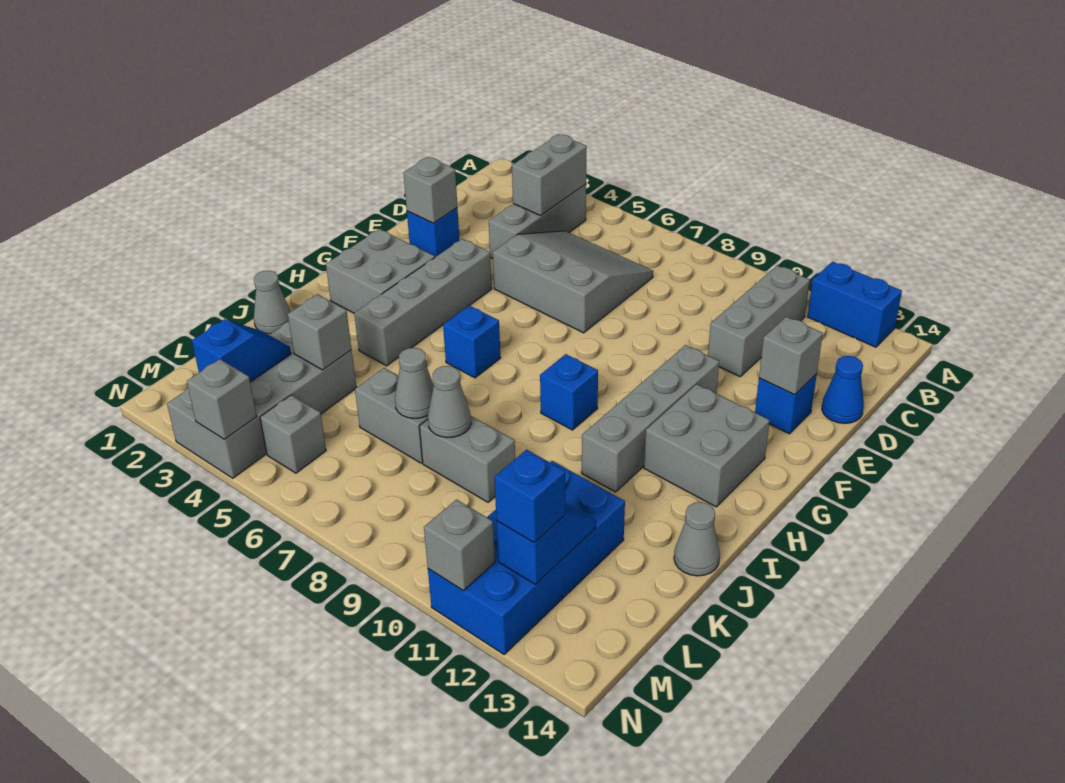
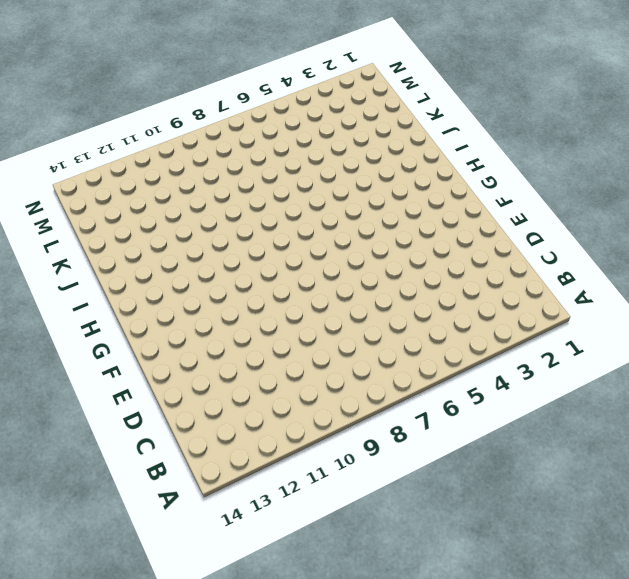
none -> blue brick A12:A13 level 1
none -> grey brick B4:D4 level 1
none -> grey brick B11:D11 level 1
none -> grey slope C5:E7 level 1 top E

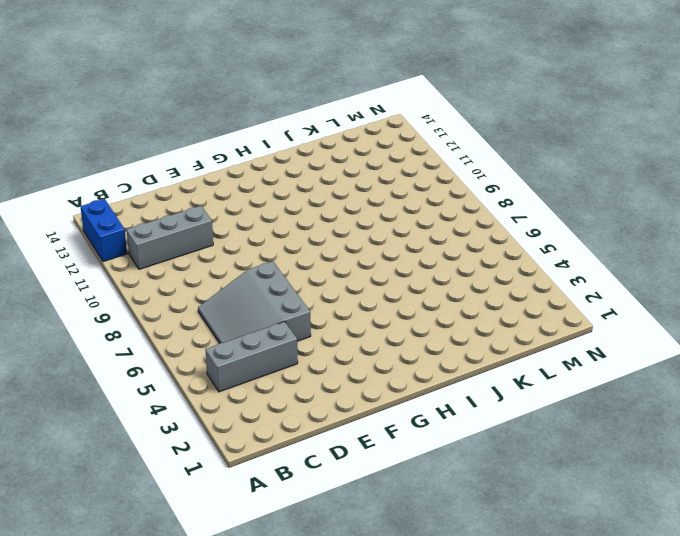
none -> blue cone D14 level 1
none -> blue brick E2 level 1
none -> blue brick E13 level 1
none -> grey brick F4:I4 level 1

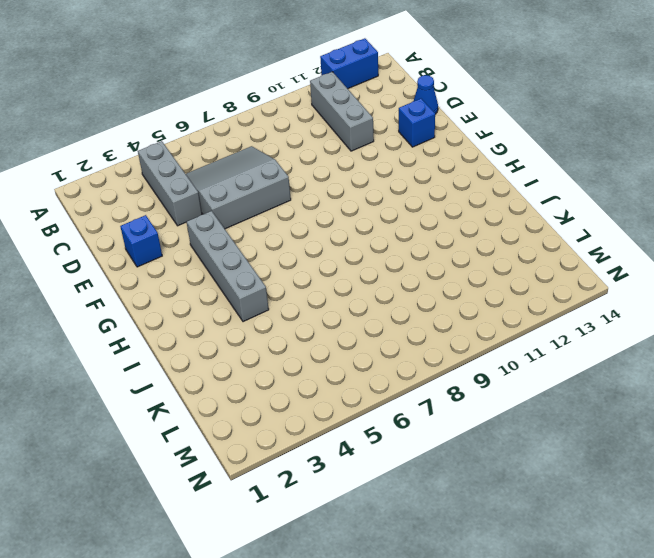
none -> grey brick F11:I11 level 1
none -> grey brick G2:H3 level 1
none -> grey brick G12:H13 level 1
none -> blue brick H6 level 1

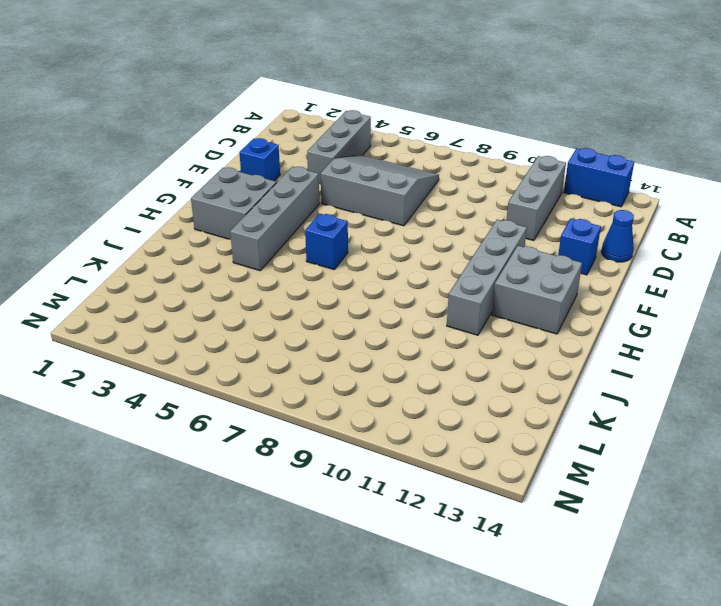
none -> blue brick H9 level 1
none -> grey cone J1 level 1
none -> grey cone J14 level 1
none -> grey brick K3:N4 level 1

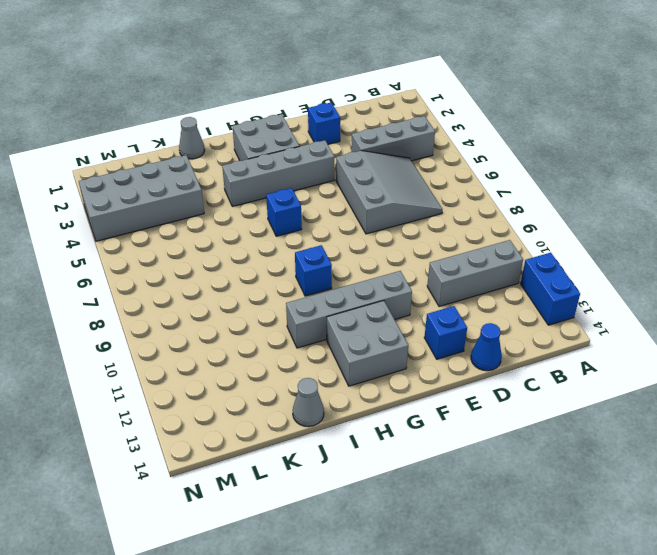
none -> grey brick K6:K7 level 1
none -> grey brick K8:K9 level 1
none -> blue brick K11:N12 level 1
none -> grey brick M5 level 1

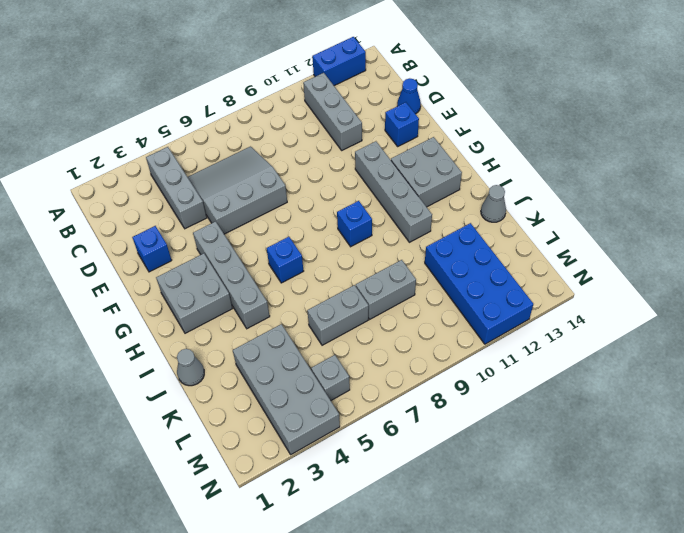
none -> grey brick B4:C4 level 2
none -> grey brick E2 level 2
none -> grey brick E13 level 2
none -> grey brick K4 level 2

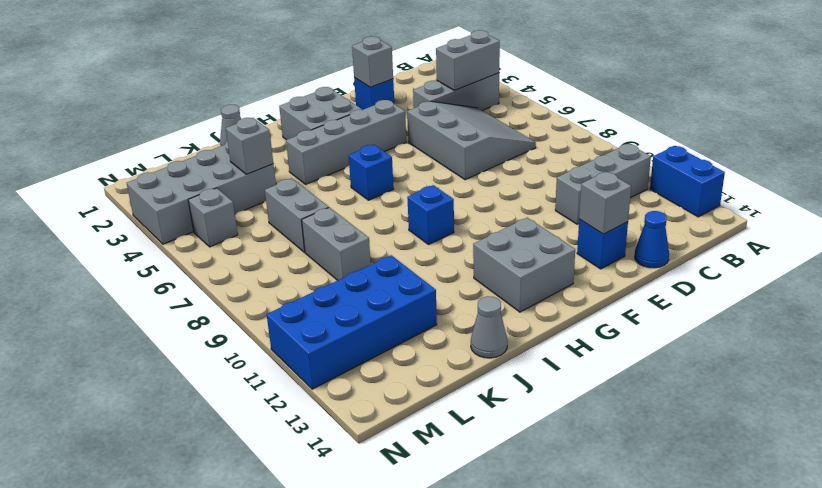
none -> grey brick F11:I11 level 1
none -> grey cone K7 level 2
none -> grey cone K8 level 2
none -> blue slope L3:M3 level 2 top M

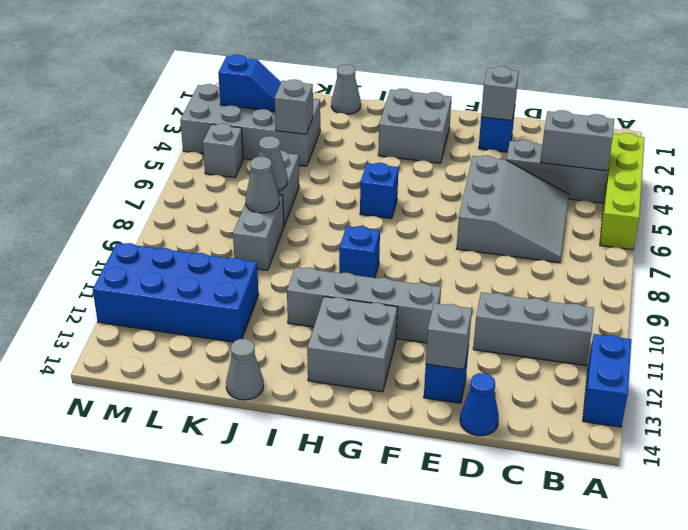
lime brick A3:A6 level 1 -> none
none -> grey brick F4:I4 level 1
none -> blue slope L12:M12 level 2 top M
none -> grey brick N4 level 2
none -> grey brick N11 level 2

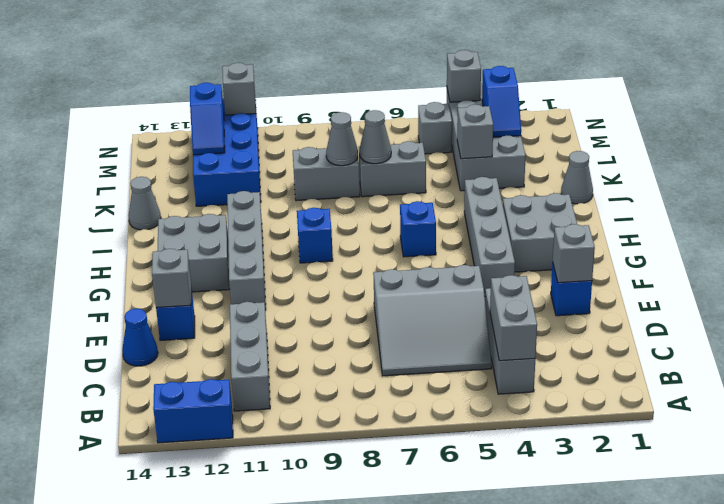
none -> blue brick M12 level 3

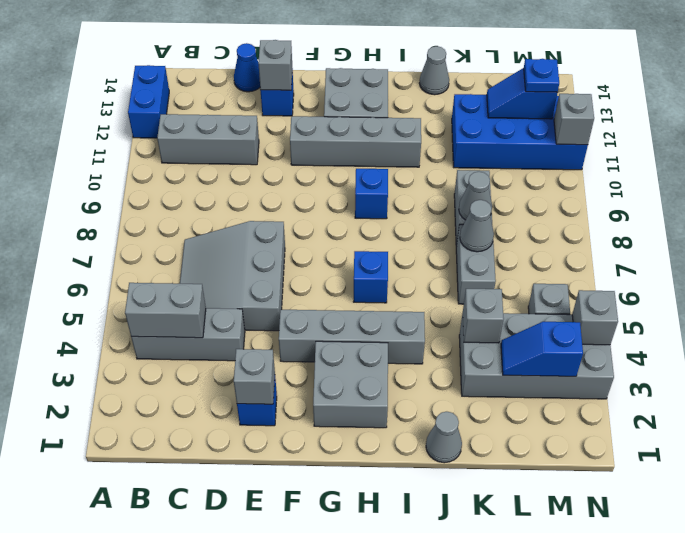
blue plate M12 level 3 -> blue brick M12 level 3

